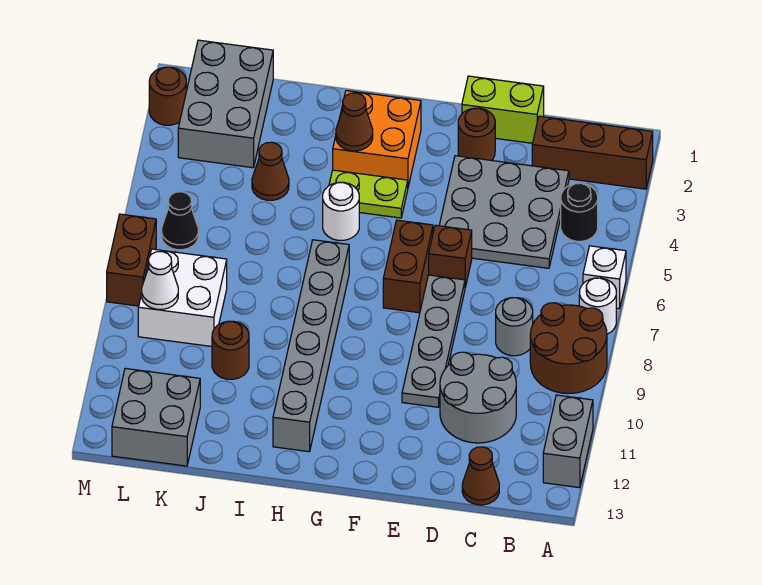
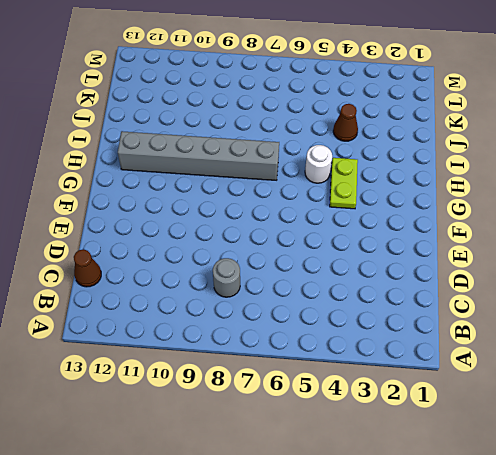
none -> brown brick A2:C2 level 1
none -> white brick A6 level 1
none -> white round brick A7 level 1

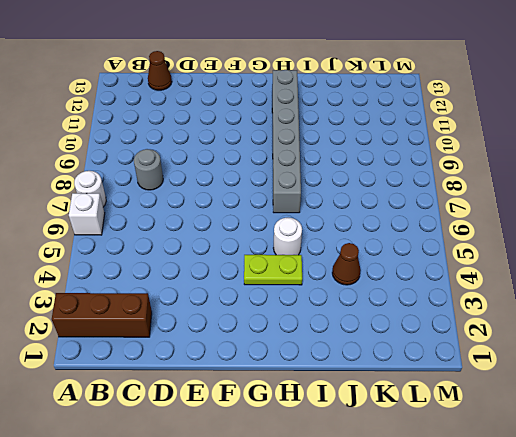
none -> brown round brick A8:B9 level 1
none -> grey brick A11:A12 level 1
none -> black round brick B4 level 1

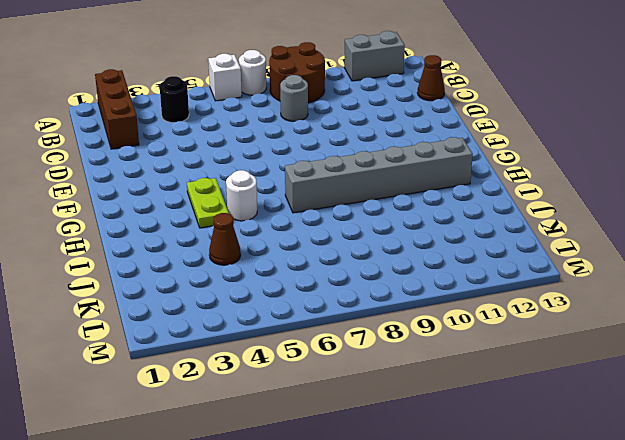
none -> grey plate C3:E5 level 1
none -> grey round brick C10:D11 level 1
none -> lime brick D1:E1 level 1

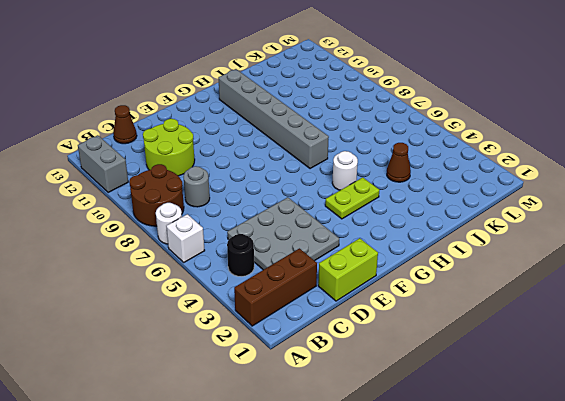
lime round brick C10:D11 level 1 -> grey round brick C10:D11 level 1
none -> brown round brick E2 level 1
none -> brown brick E6 level 1
none -> grey plate E7:E10 level 1

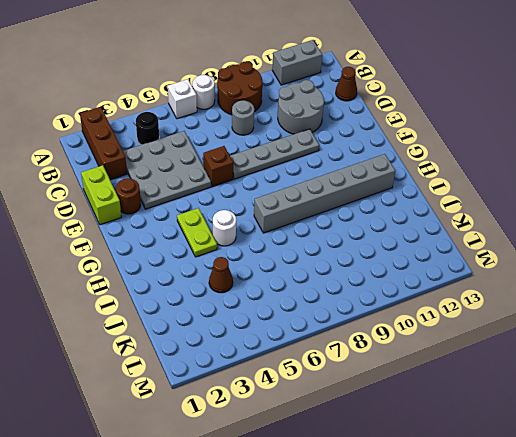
none -> brown brick F6:F7 level 1
none -> orange brick G2:H3 level 1
none -> brown round brick J10 level 1

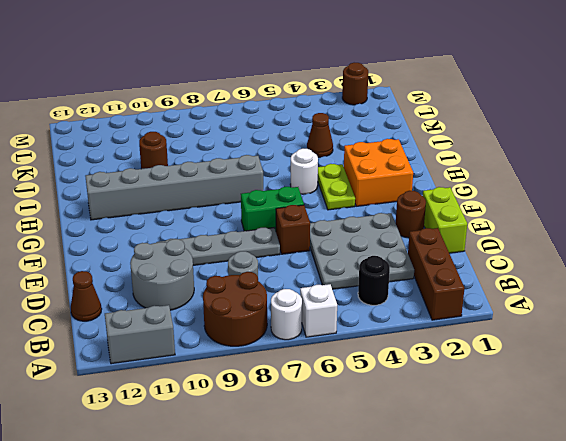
green brick F6:F7 level 1 -> brown brick F6:F7 level 1
none -> grey brick K1:L3 level 1
none -> white brick K8:L9 level 1
none -> grey brick K12:L13 level 1

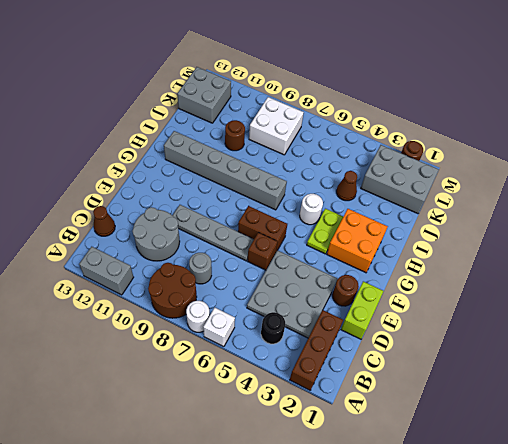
none -> black cone L6 level 1
none -> brown brick M7:M8 level 1
none -> brown cone H3 level 2

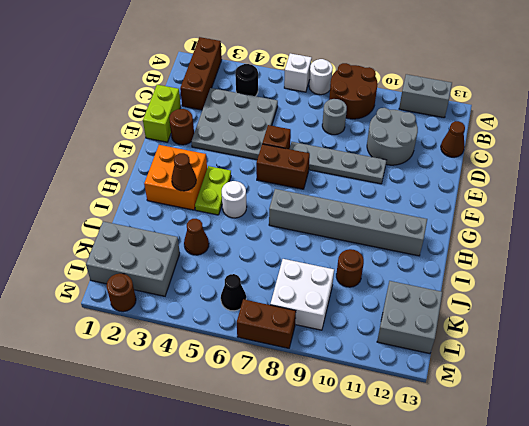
none -> white cone L9 level 2

